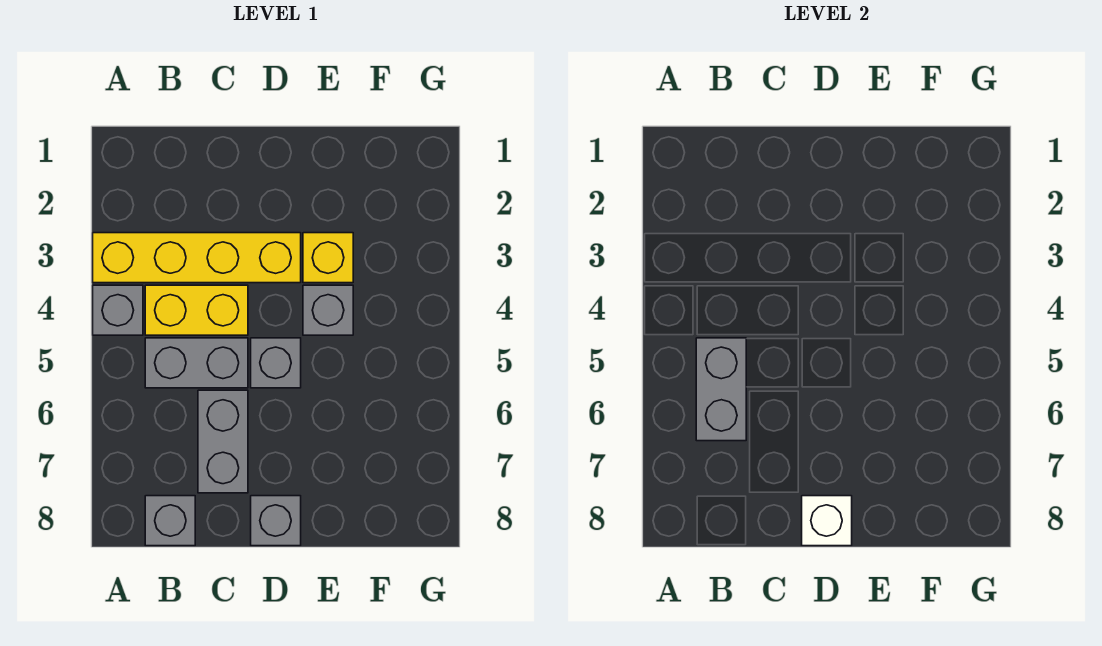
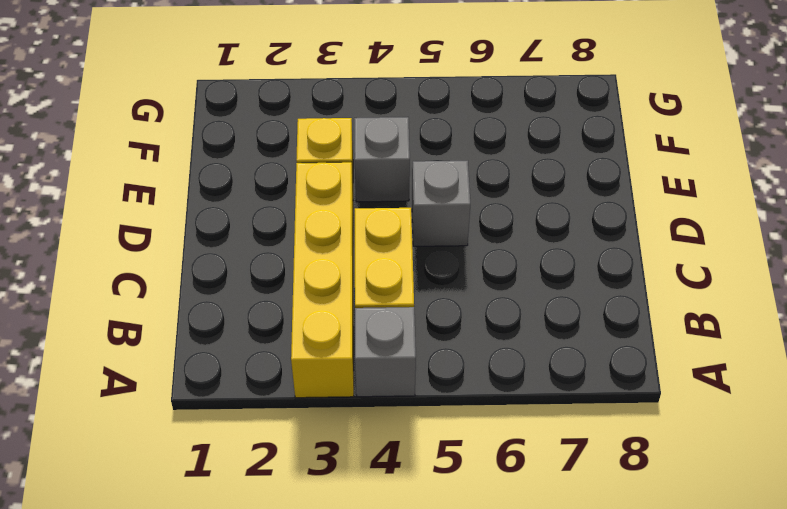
none -> grey brick B5:C5 level 1
none -> grey brick B8 level 1
none -> grey brick C6:C7 level 1

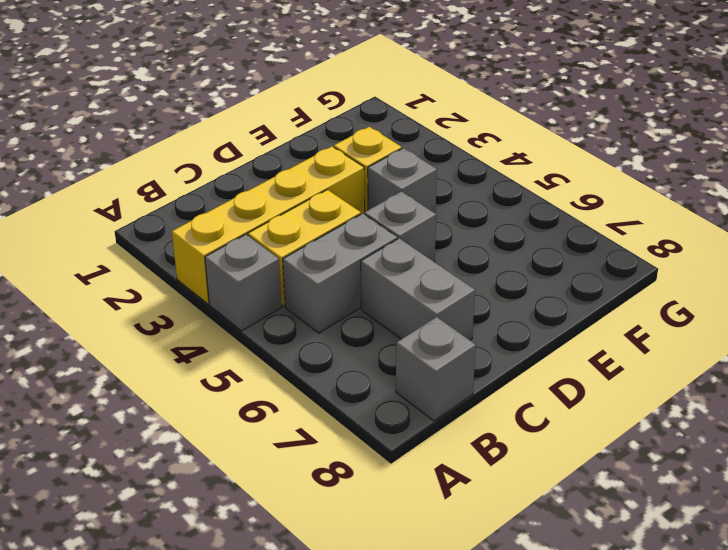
none -> grey brick D8 level 1
none -> grey brick B5:B6 level 2
none -> white brick D8 level 2

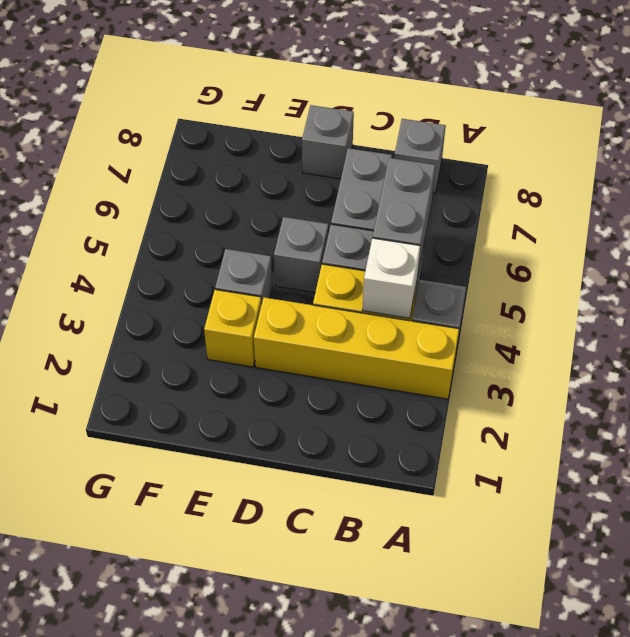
white brick B4 level 2 -> white brick D8 level 2

